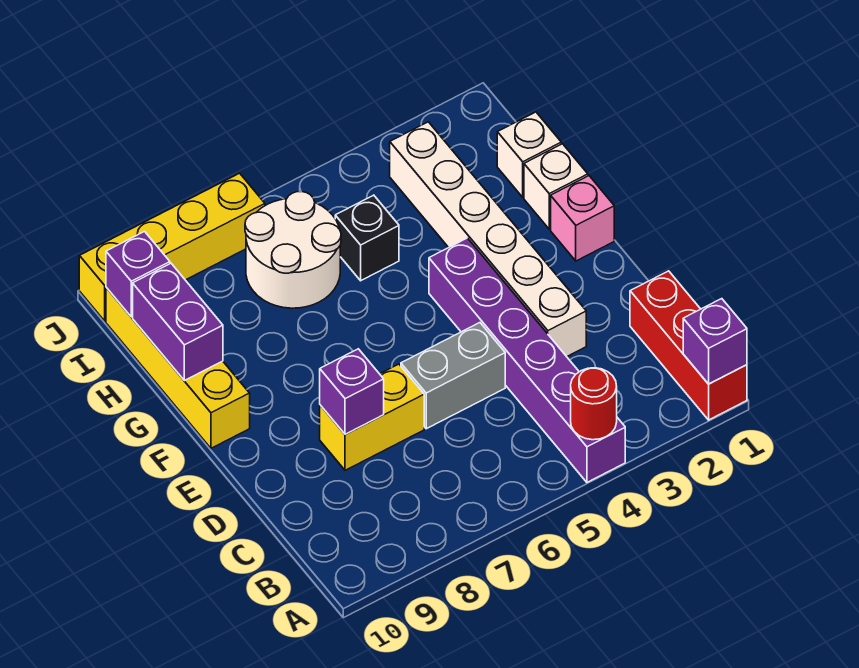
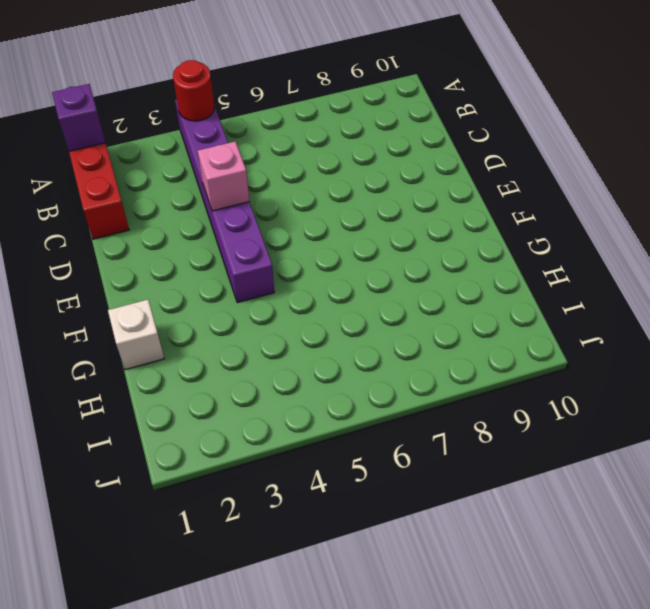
pink brick D4 level 2 -> pink brick F1 level 1
none -> white brick D3:I3 level 1
none -> grey brick D5:D6 level 1
none -> yellow brick D7:D8 level 1

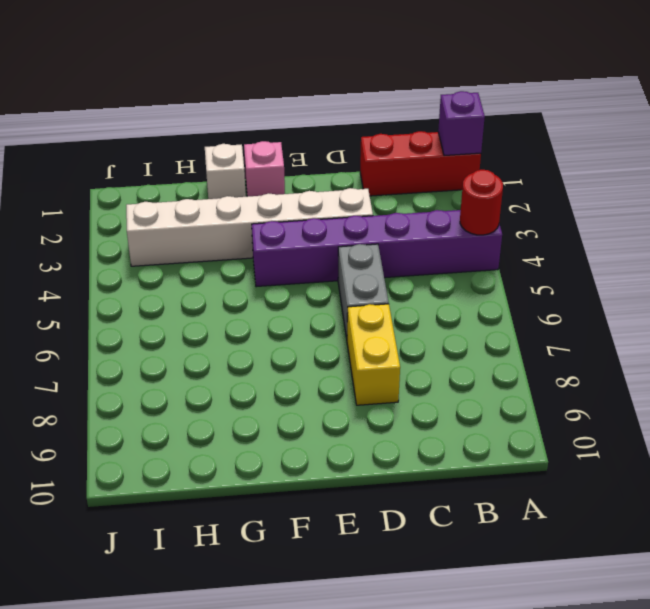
none -> yellow brick F10:I10 level 1
none -> white brick H1 level 1
none -> black brick H5 level 1

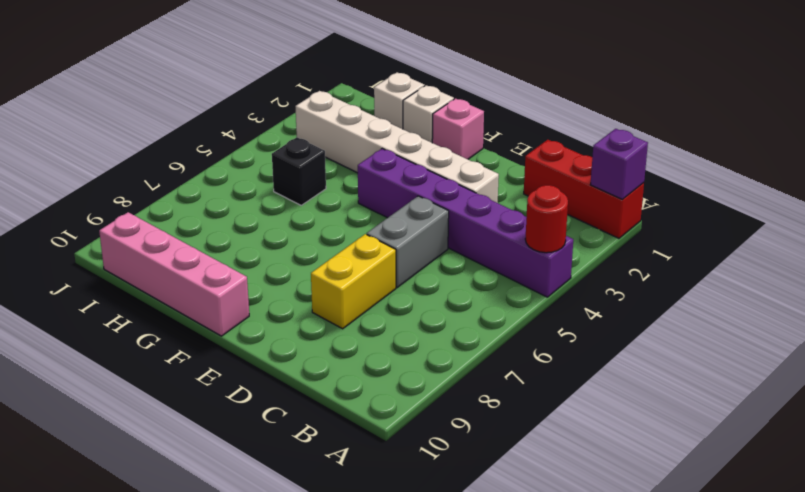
pink brick F10:I10 level 1 -> yellow brick F10:I10 level 1
none -> white round brick H6:I7 level 1
none -> yellow brick J7:J10 level 1
none -> purple brick D8 level 2

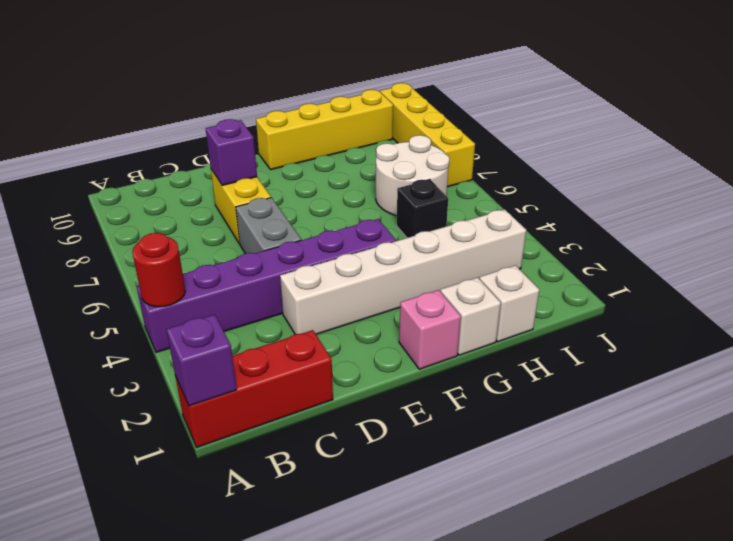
none -> purple brick G10:H10 level 2
none -> purple brick I10 level 2

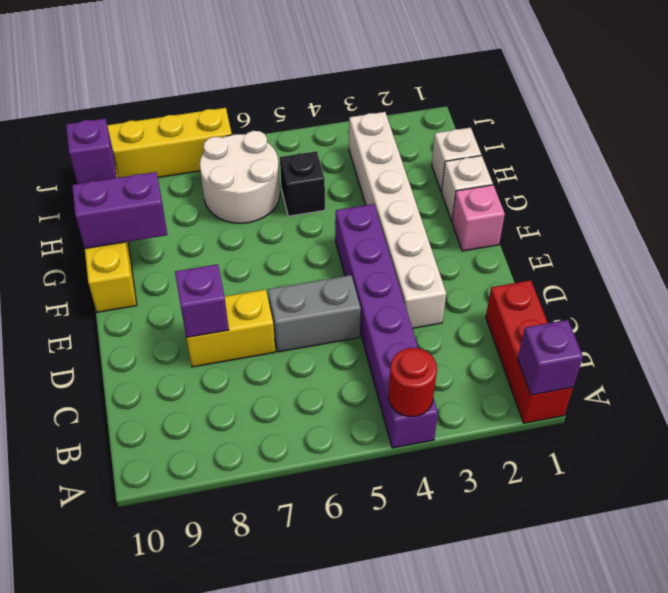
purple brick G9:G10 level 2 -> purple brick G10:H10 level 2

